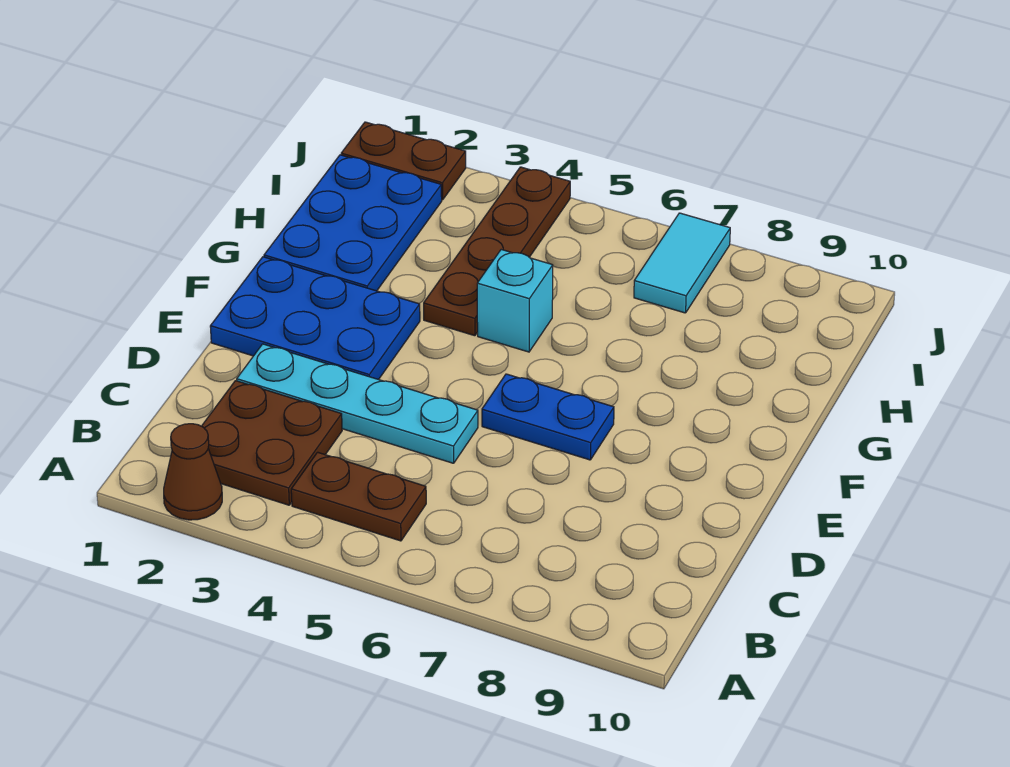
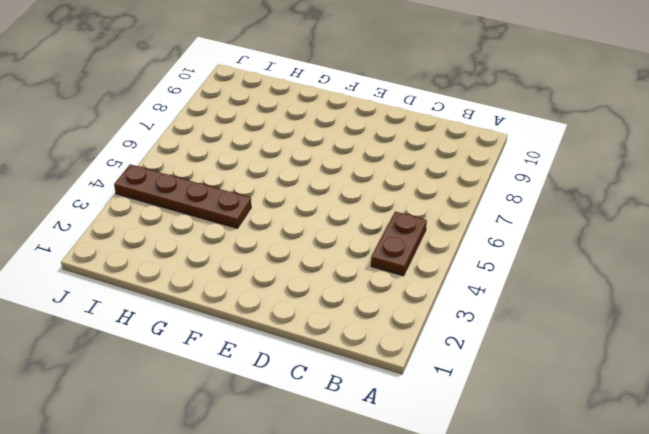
none -> brown cone A2 level 1
none -> brown plate B2:C3 level 1

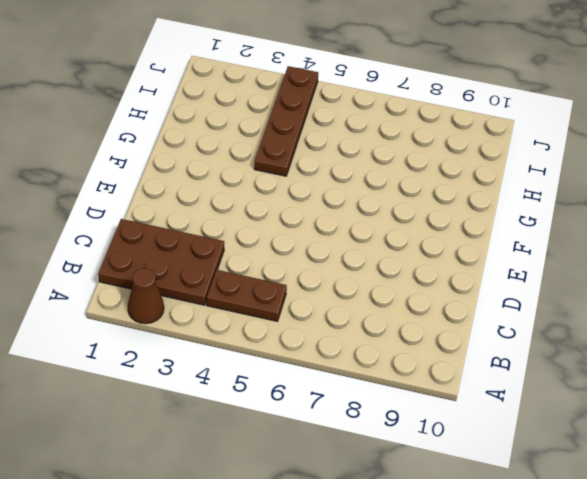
brown plate B1:C3 level 1 -> brown plate B2:C3 level 1
none -> cyan plate D2:D5 level 1
none -> blue plate E1:F3 level 1

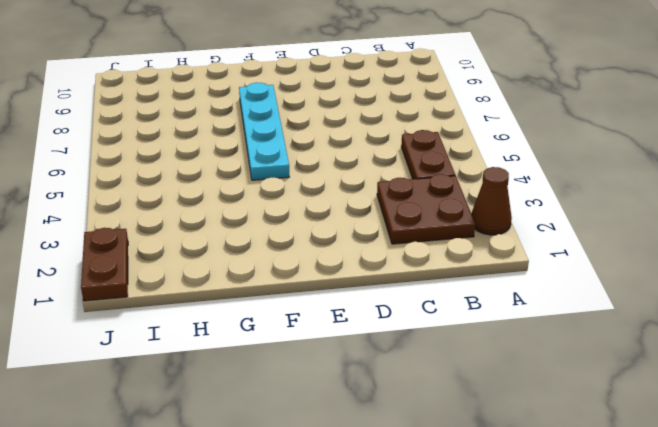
cyan plate F5:F8 level 1 -> cyan plate D2:D5 level 1
none -> blue plate E1:F3 level 1
none -> blue plate E6:E7 level 1

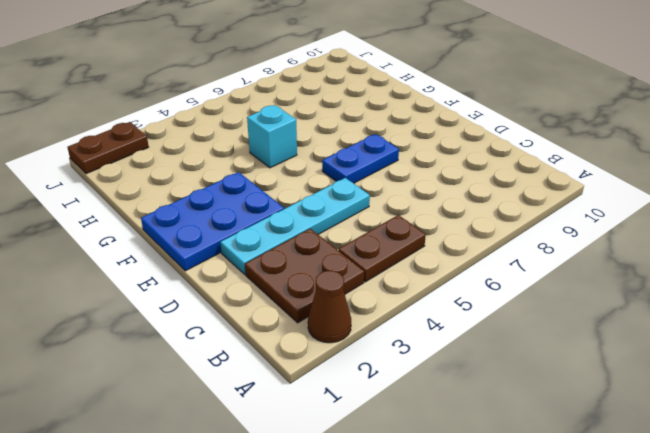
none -> blue plate G1:I2 level 1
none -> brown plate G4:J4 level 1

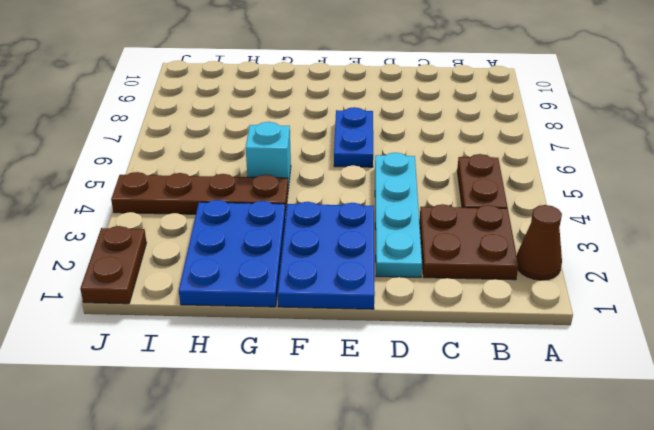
blue plate G1:H3 level 1 -> blue plate G1:I2 level 1
none -> cyan tile I7:J7 level 1

